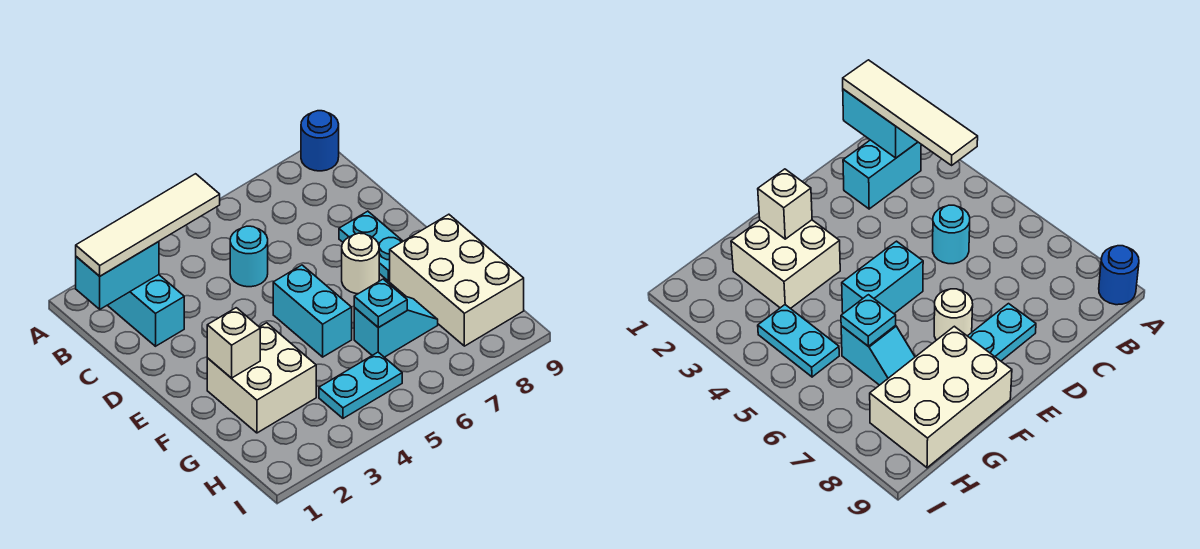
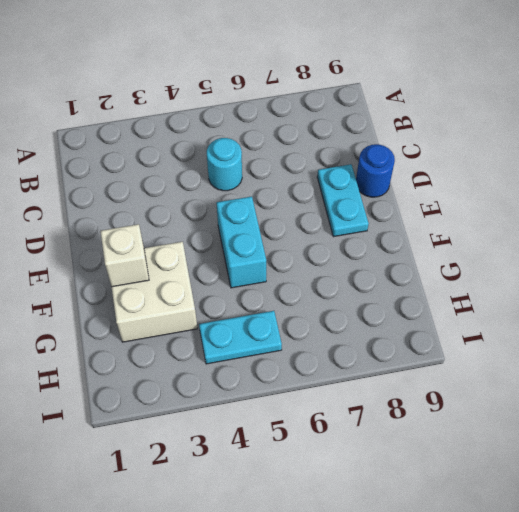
blue round brick D9 level 1 -> blue round brick A9 level 1
none -> cyan brick B2:C2 level 1
none -> white round brick E7 level 1
none -> white brick F8:H9 level 1

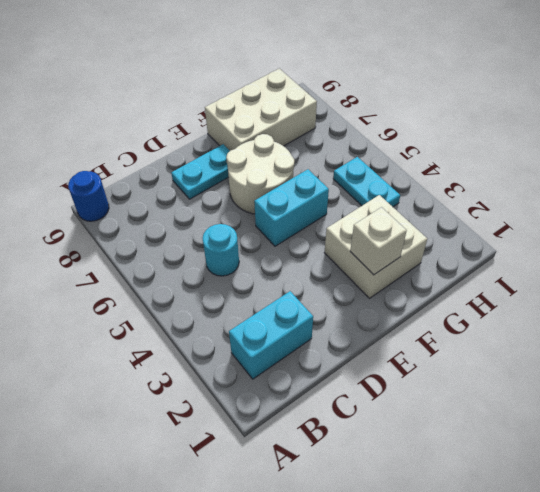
white round brick E6:F7 level 1 -> white round brick E7 level 1
none -> cyan slope G6:G7 level 1 top 6
none -> cyan brick B1:B2 level 2
none -> cyan plate G6 level 2

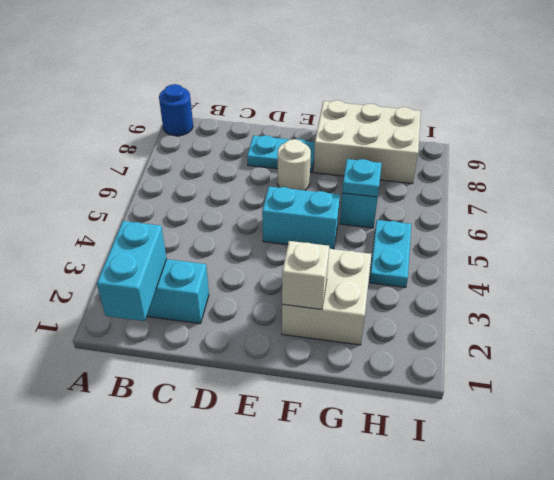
none -> cyan round brick C5 level 1
none -> white tile B1:B4 level 3

